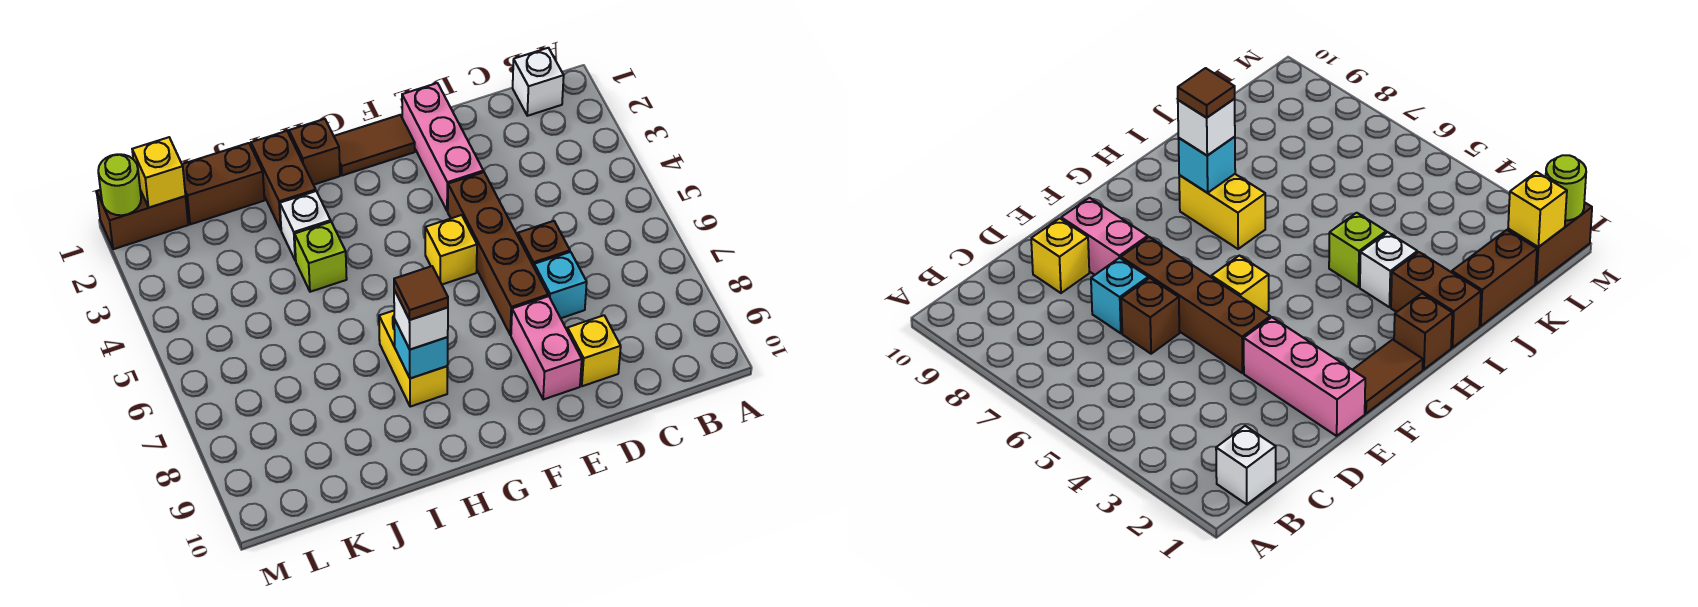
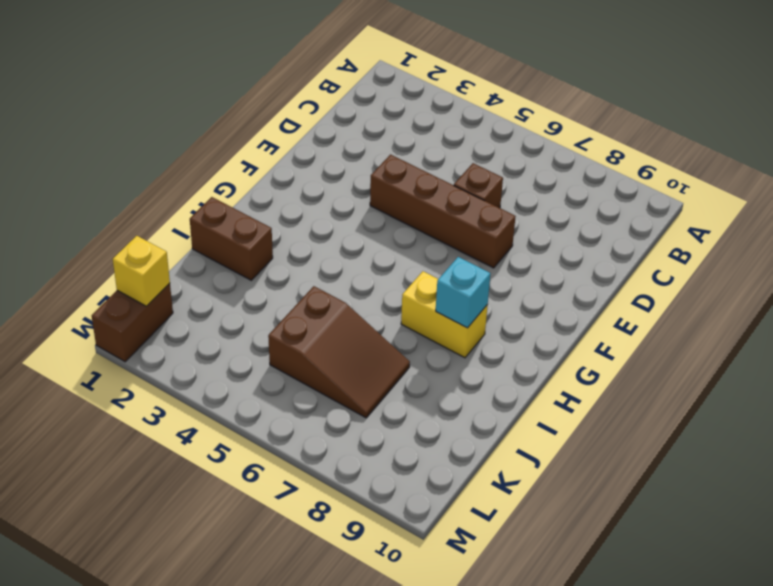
brown slope J5:K7 level 1 top 5 -> none
none -> white brick B1 level 1
none -> cyan brick D7 level 1
none -> yellow brick D9 level 1

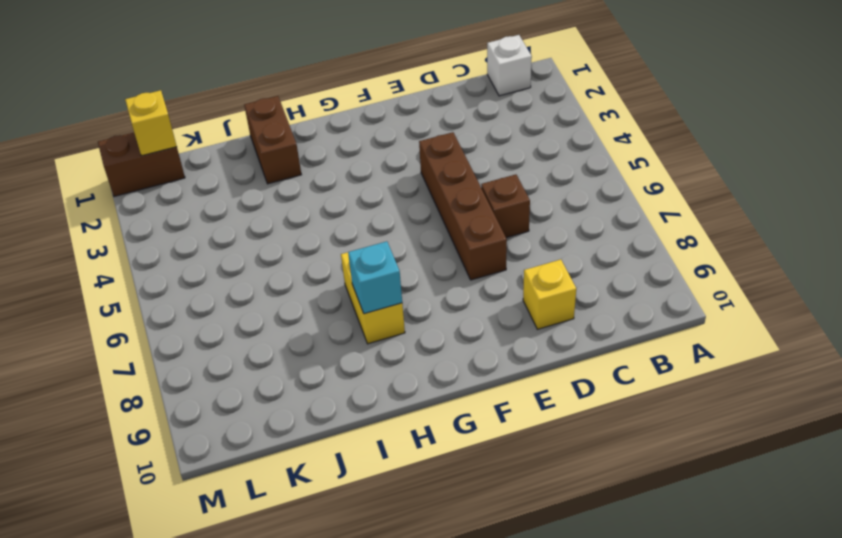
none -> cyan brick D7 level 1
none -> pink brick E1:E3 level 1
none -> pink brick E8:E9 level 1

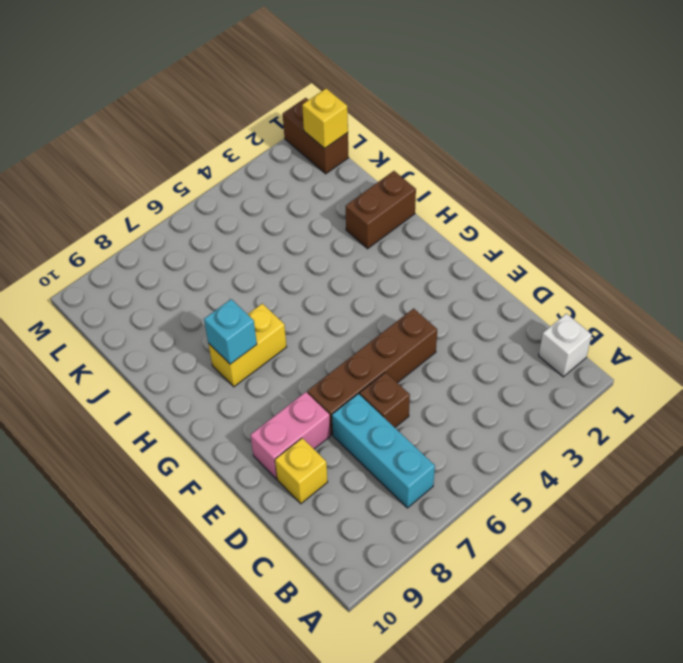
cyan brick B7:D7 level 1 -> cyan brick D7 level 1
none -> pink brick E1:E3 level 1
none -> brown tile F1:G1 level 1
none -> yellow brick F5 level 1

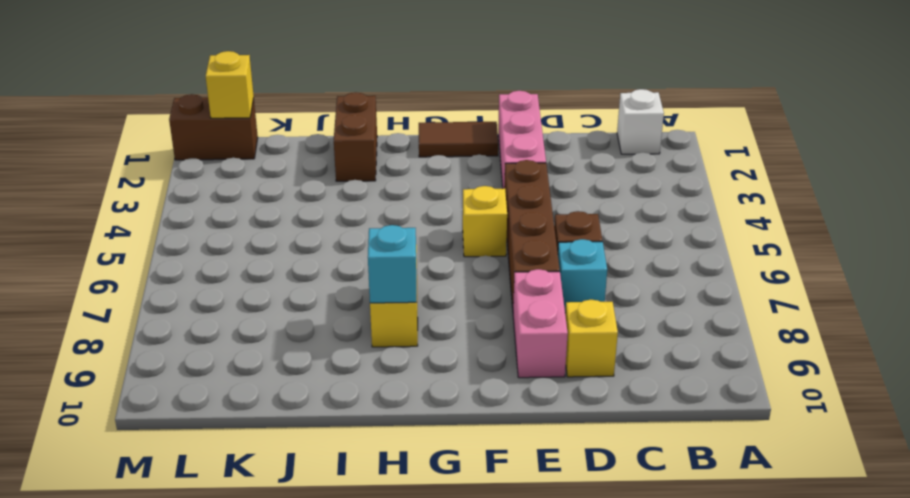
none -> brown brick H1 level 1
none -> white brick I3 level 1
none -> lime brick I4 level 1

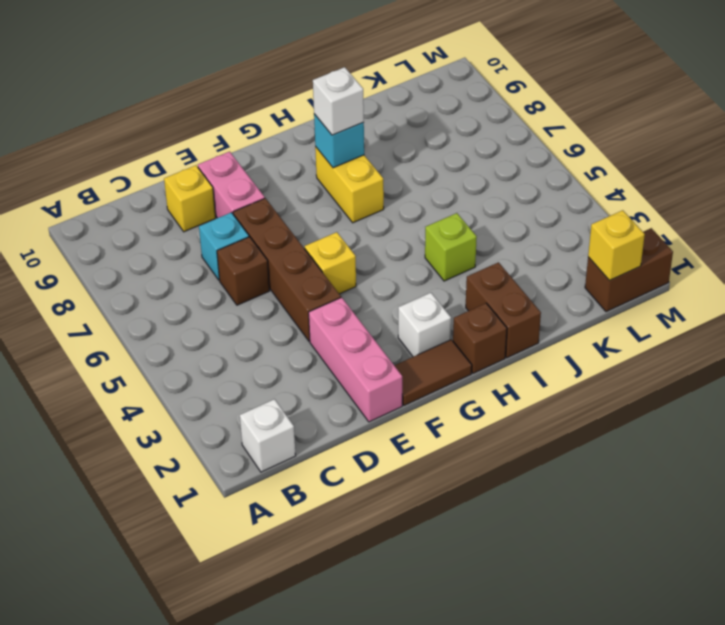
white brick G2 level 1 -> white brick I3 level 1
none -> brown brick J1:K1 level 1
none -> lime round brick M1 level 2
none -> brown tile H8 level 4

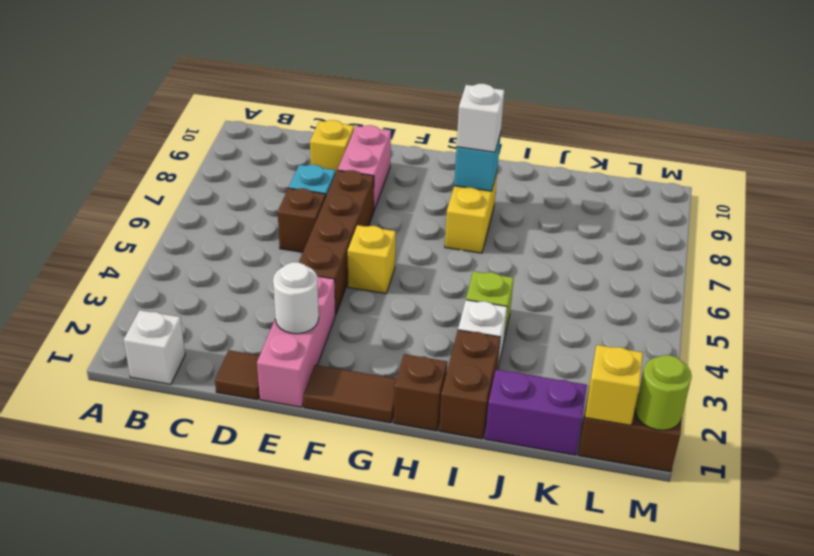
brown tile D1 level 1 -> brown tile H8 level 4
white round brick E2 level 2 -> none
purple brick J1:K1 level 1 -> brown brick J1:K1 level 1

